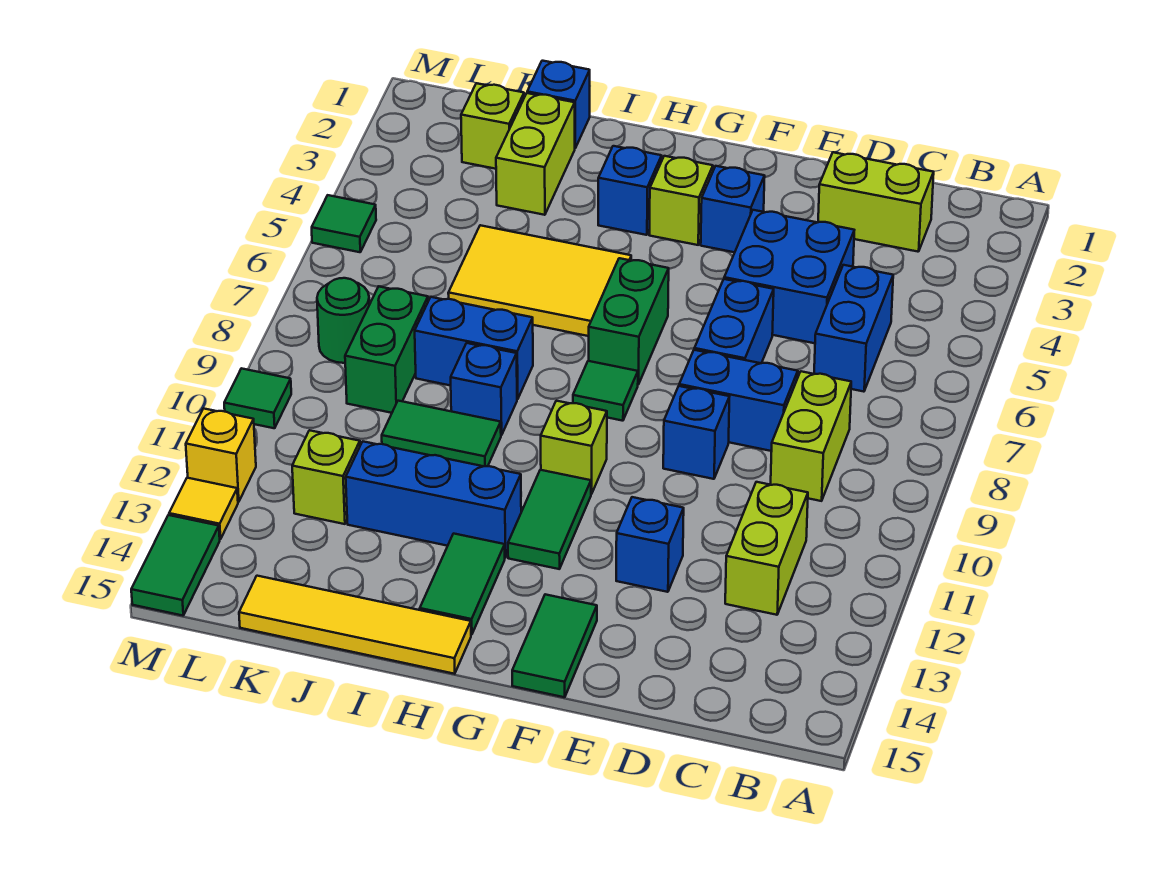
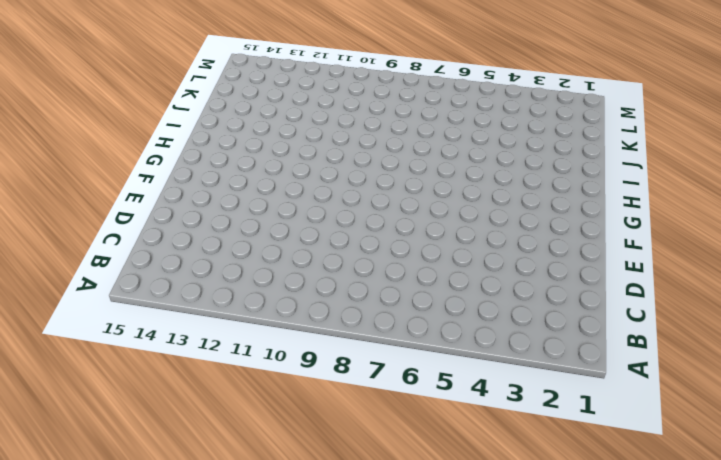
none -> lime brick C2:D2 level 1
none -> blue brick C5:C6 level 1
none -> lime brick C8:C9 level 1
none -> lime brick C11:C12 level 1

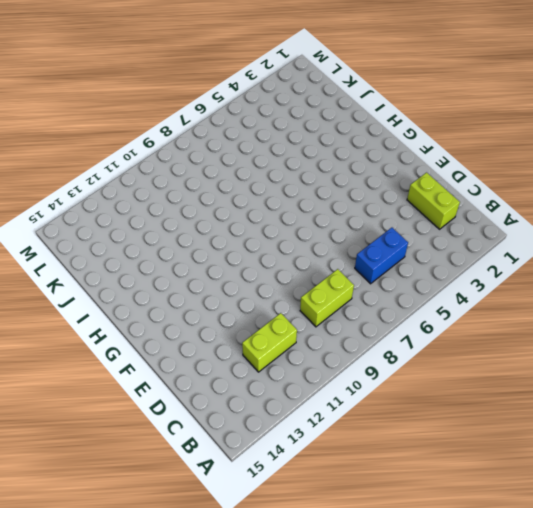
none -> blue brick D4:E5 level 1
none -> blue brick D8:E8 level 1
none -> blue brick E6:E7 level 1
none -> blue brick E9 level 1

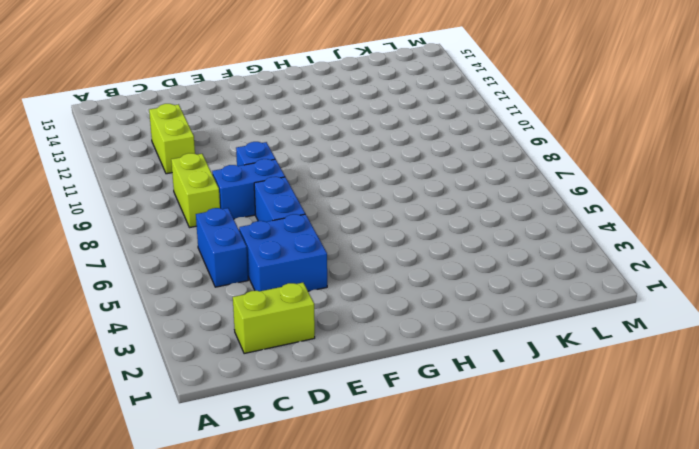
none -> blue brick E12 level 1
none -> blue brick F3 level 1
none -> green tile F14:F15 level 1
none -> lime brick G3 level 1

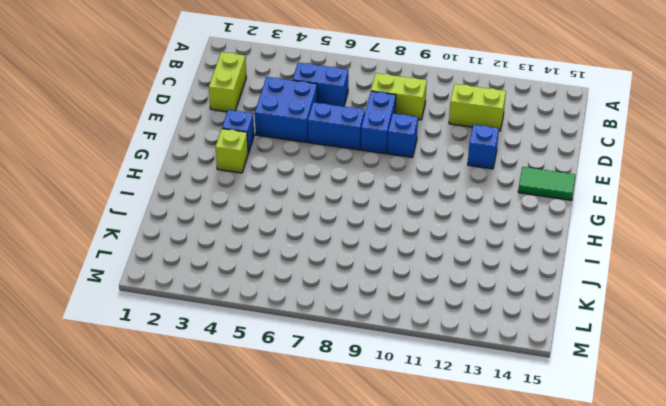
none -> green brick G6:G7 level 1
none -> green tile G8 level 1
none -> lime brick G10 level 1
none -> green tile G11:G12 level 1

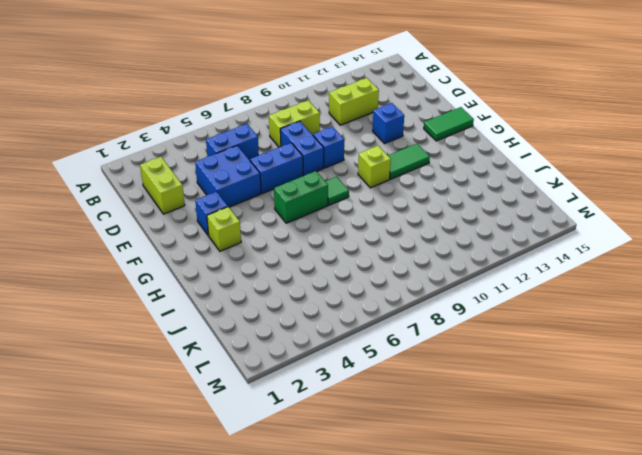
none -> blue brick H3 level 1
none -> yellow tile H5:J6 level 1
none -> blue brick H12:J12 level 1
none -> green tile H13:H14 level 1

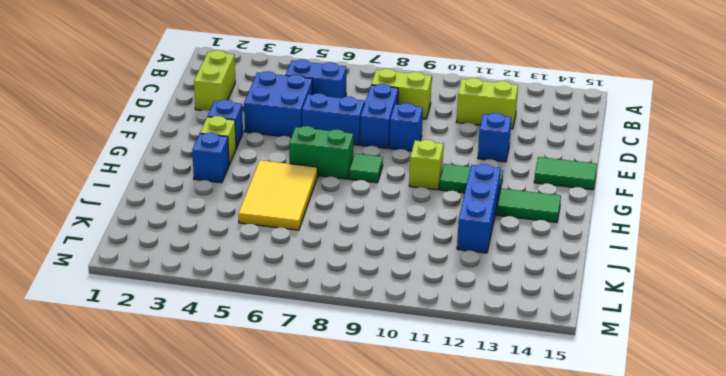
none -> yellow tile H15:K15 level 1
none -> blue brick I8:J8 level 1
none -> blue brick I9 level 1
none -> green tile I10:J10 level 1

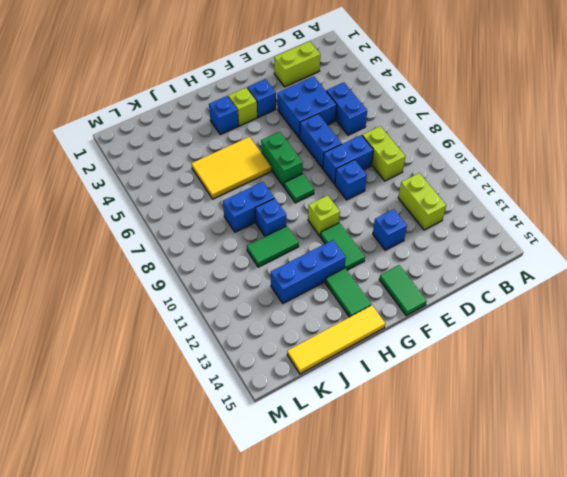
none -> blue brick J1 level 1
none -> lime brick J2:J3 level 1
none -> lime brick K2 level 1
none -> green brick K8:K9 level 1

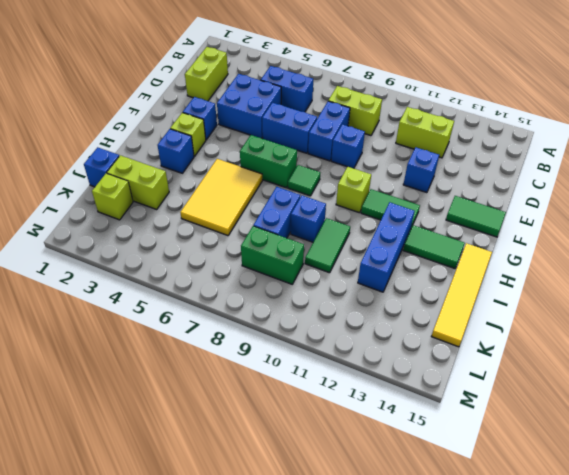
none -> lime brick K12 level 1
none -> green round brick L8 level 1
none -> green tile M5 level 1
none -> green tile M10 level 1

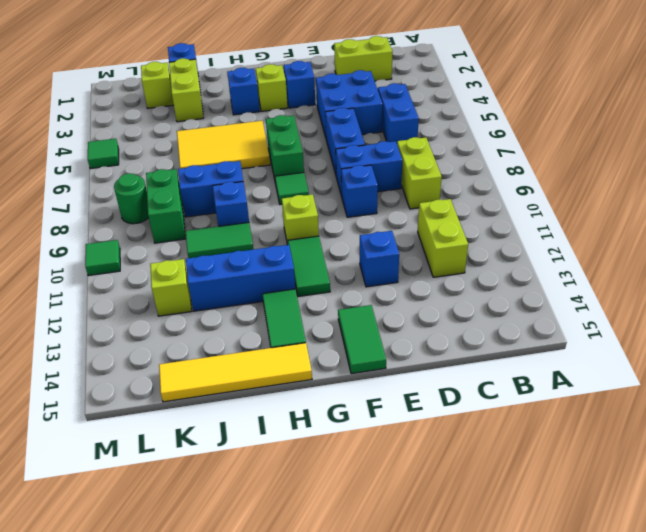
none -> yellow brick M12 level 1
none -> yellow tile M13 level 1
none -> green tile M14:M15 level 1

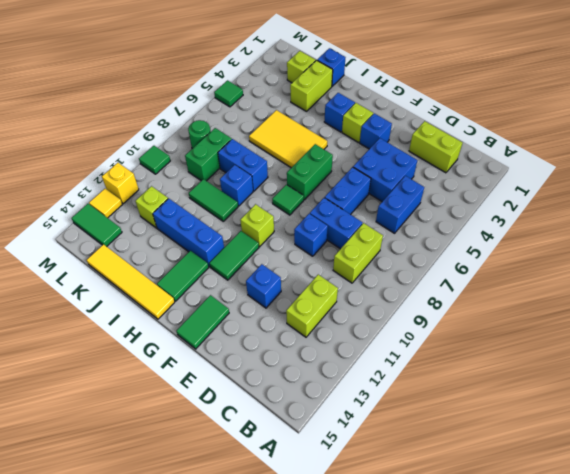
green tile L14:M14 level 1 -> green tile M14:M15 level 1

